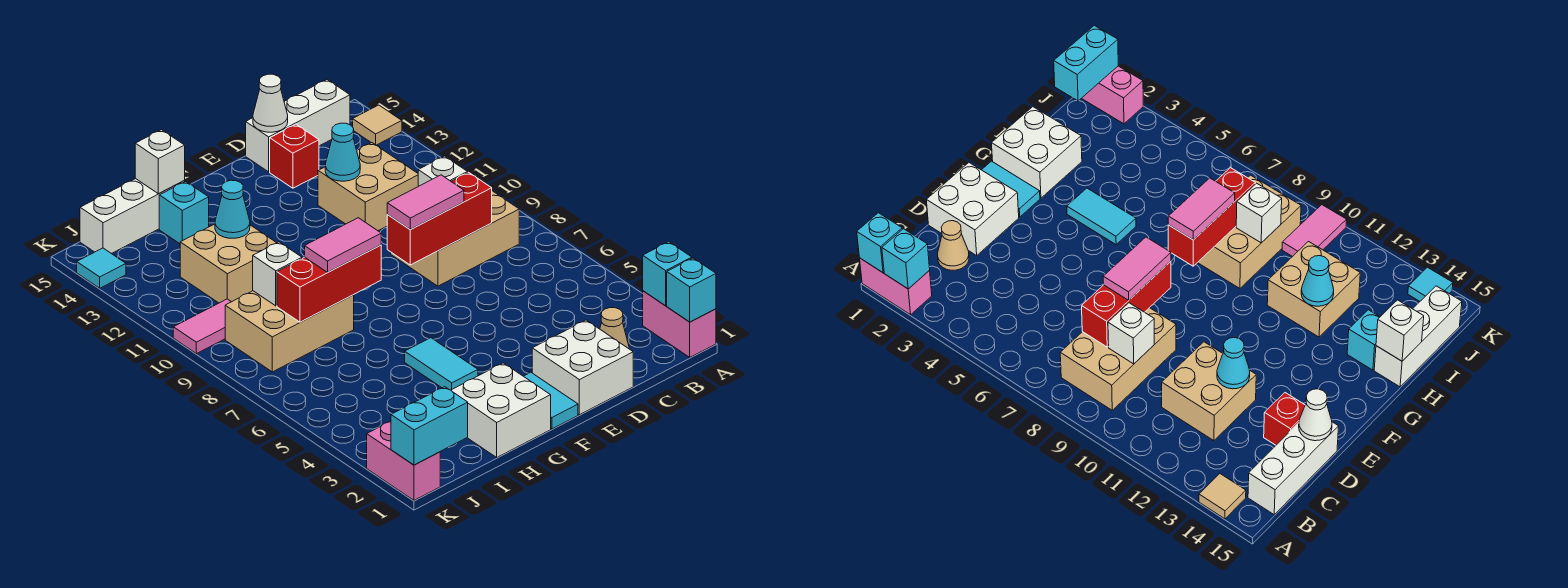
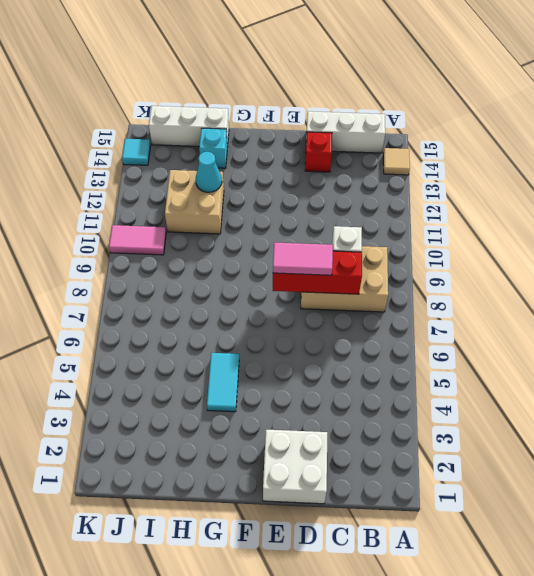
none -> pink brick A1:A2 level 1
none -> tan cone C2 level 1
none -> tan brick C11:D12 level 1
none -> cyan tile F1:F2 level 1

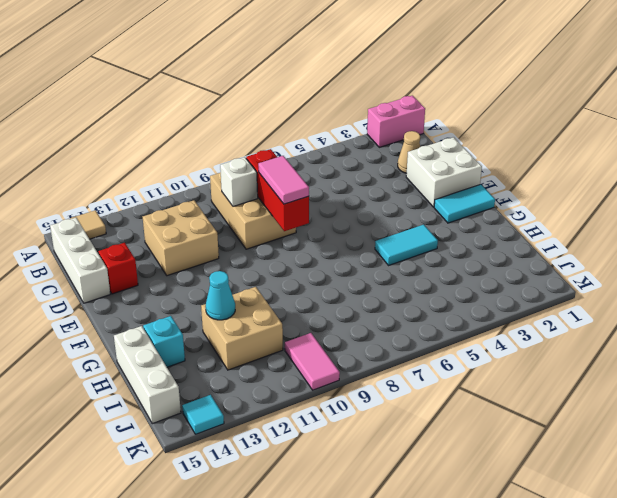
none -> white brick G1:H2 level 1
none -> tan brick H8:J9 level 1
none -> pink brick K1:K2 level 1
none -> cyan brick A1 level 2

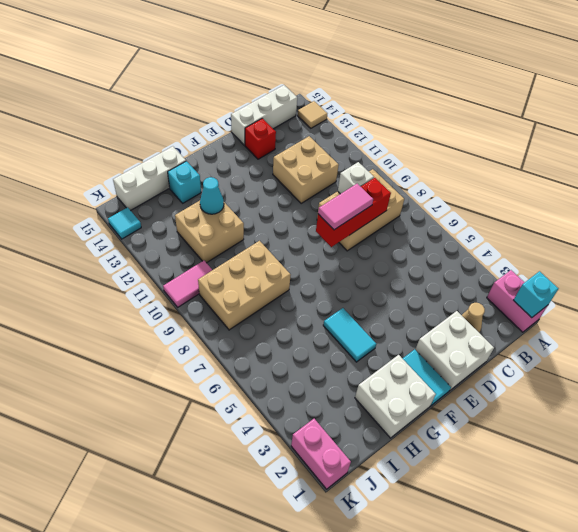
none -> cyan brick A2 level 2
none -> cyan cone D12 level 2
none -> white cone D15 level 2
none -> red brick G8:I8 level 2

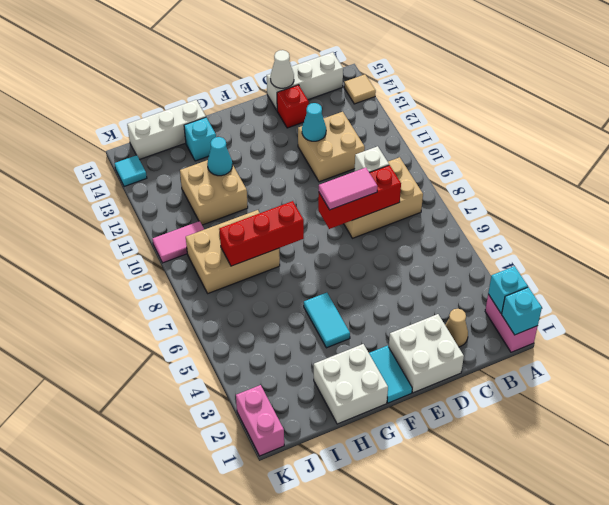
none -> white brick H15 level 2
none -> white brick I9 level 2
none -> cyan brick J1:K1 level 2
none -> pink tile G8:H8 level 3

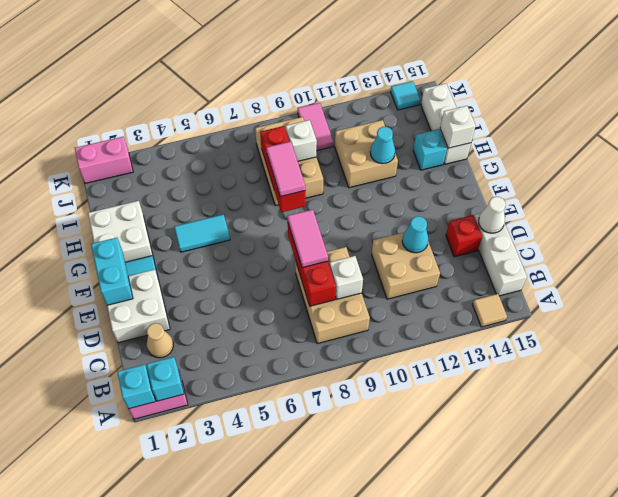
cyan brick E1:F1 level 2 -> cyan brick J1:K1 level 2

